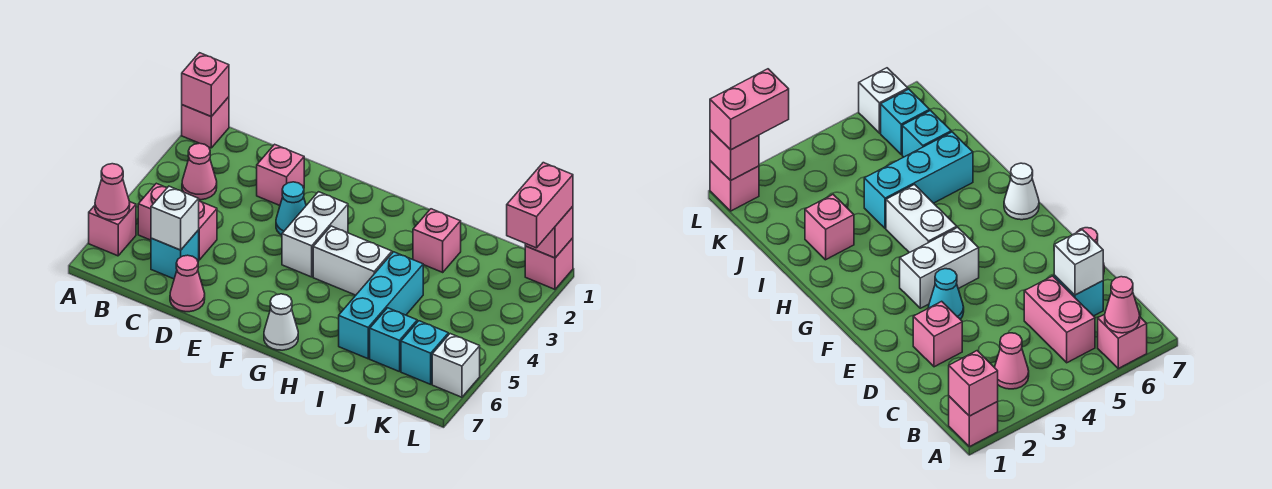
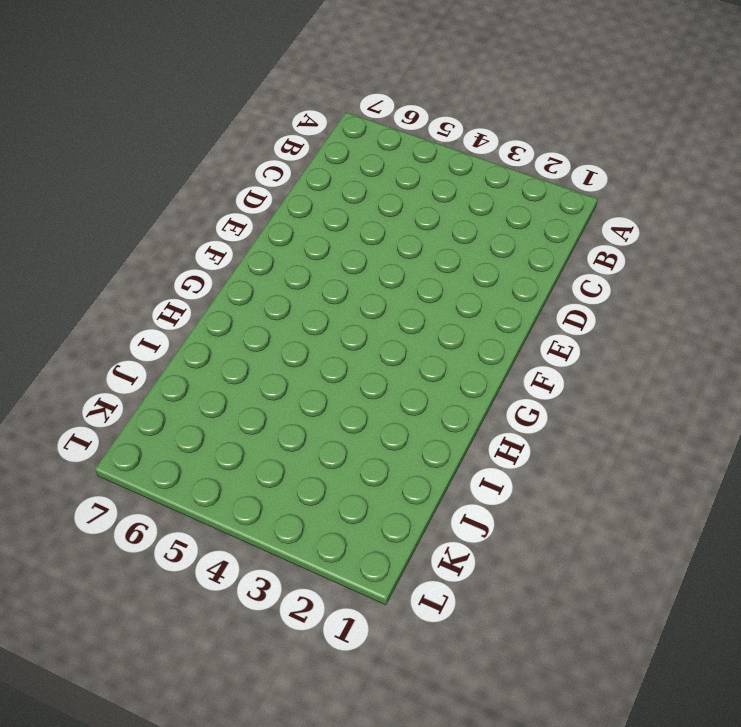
none -> pink brick A1 level 1
none -> pink brick A6 level 1
none -> pink cone B3 level 1

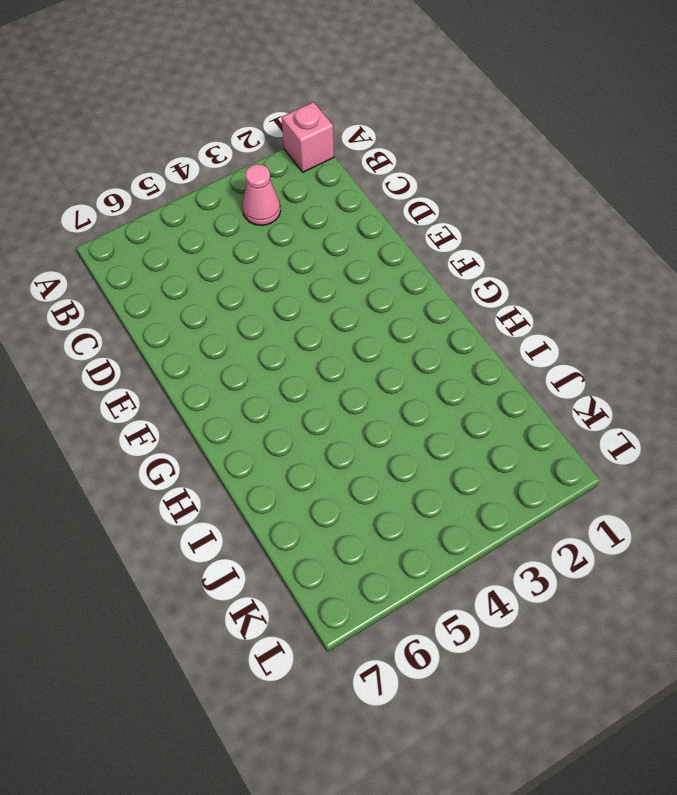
none -> pink brick A6 level 1
none -> pink brick B5:C5 level 1
none -> cyan brick C6 level 1

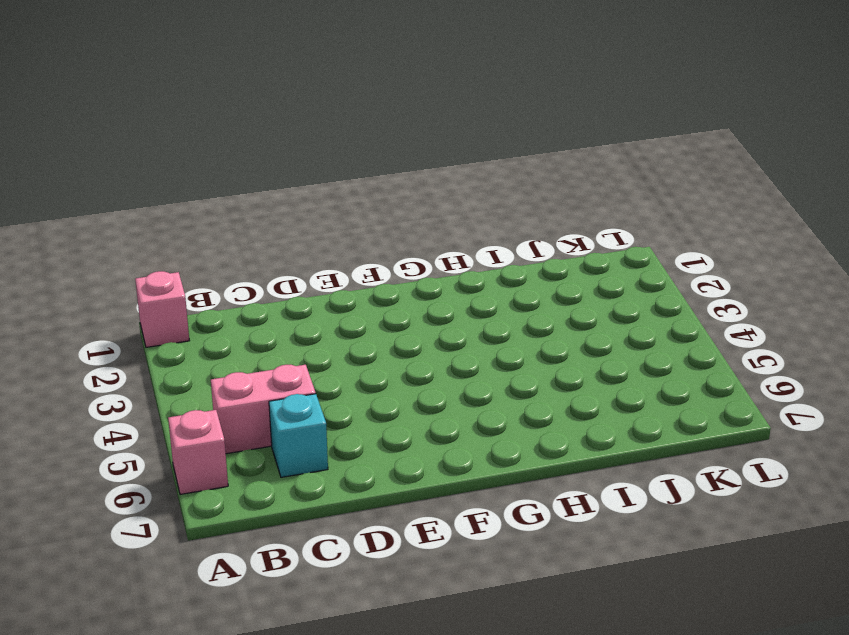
none -> pink cone B3 level 1
none -> pink brick D2 level 1
none -> pink cone D7 level 1

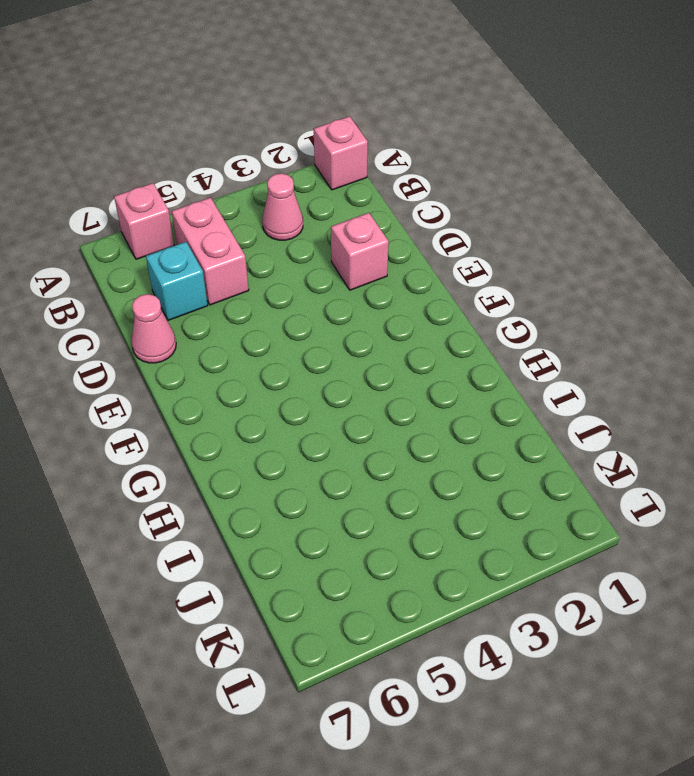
none -> cyan cone E3 level 1
none -> white brick F3:F4 level 1
none -> white brick G4:H4 level 1

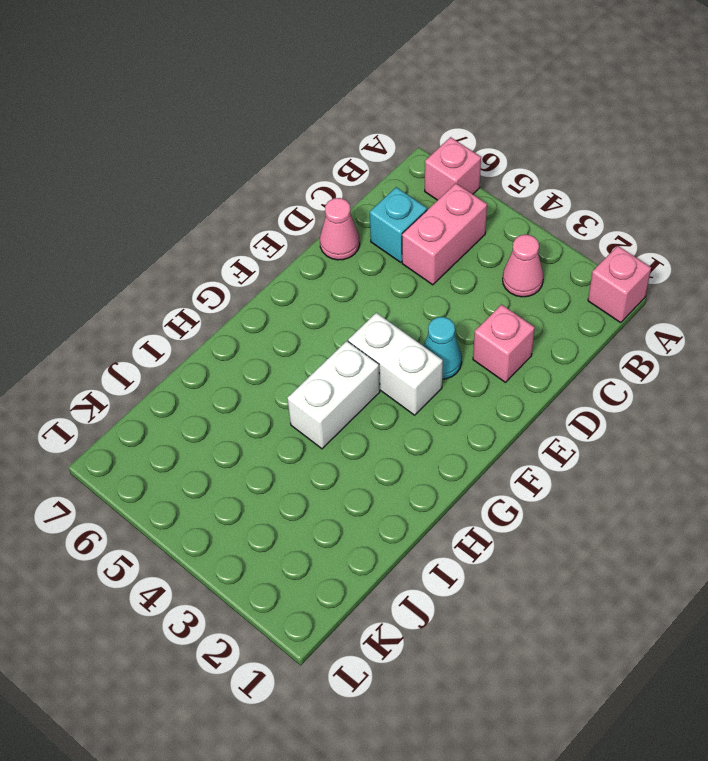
none -> white cone G7 level 1
none -> pink brick I2 level 1
none -> cyan brick I4:I6 level 1

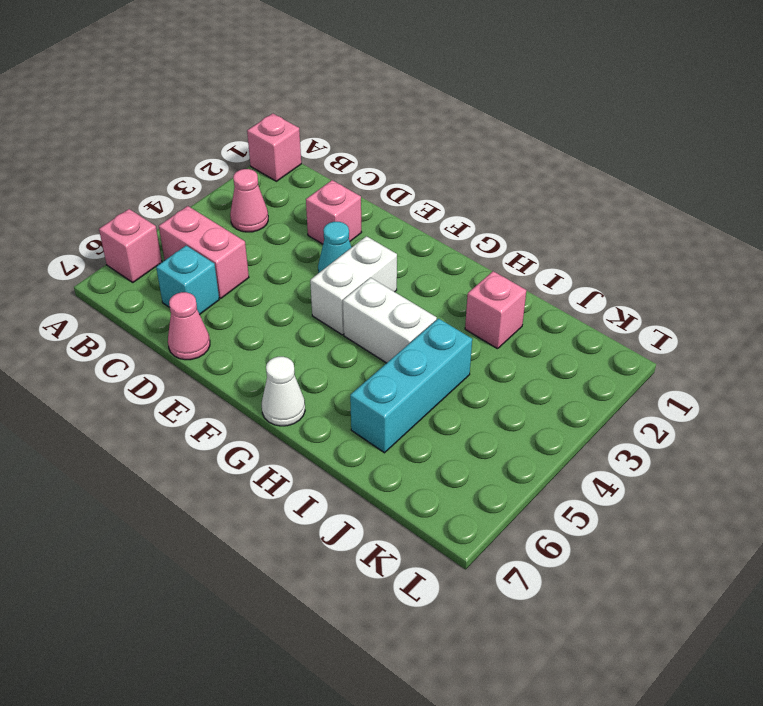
none -> cyan brick J6 level 1
none -> cyan brick K6 level 1
none -> pink brick L1 level 1

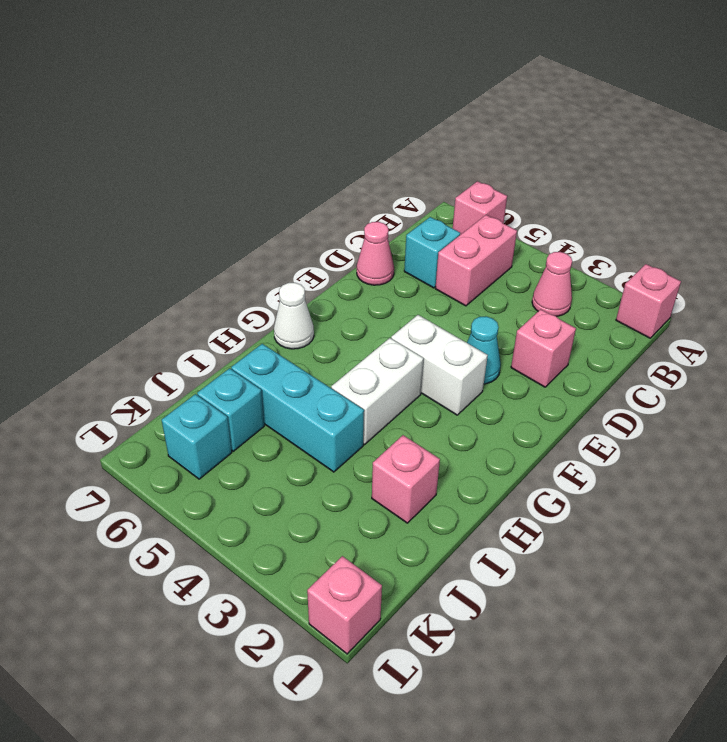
none -> white brick L6 level 1
none -> pink brick A1 level 2
none -> pink cone A6 level 2

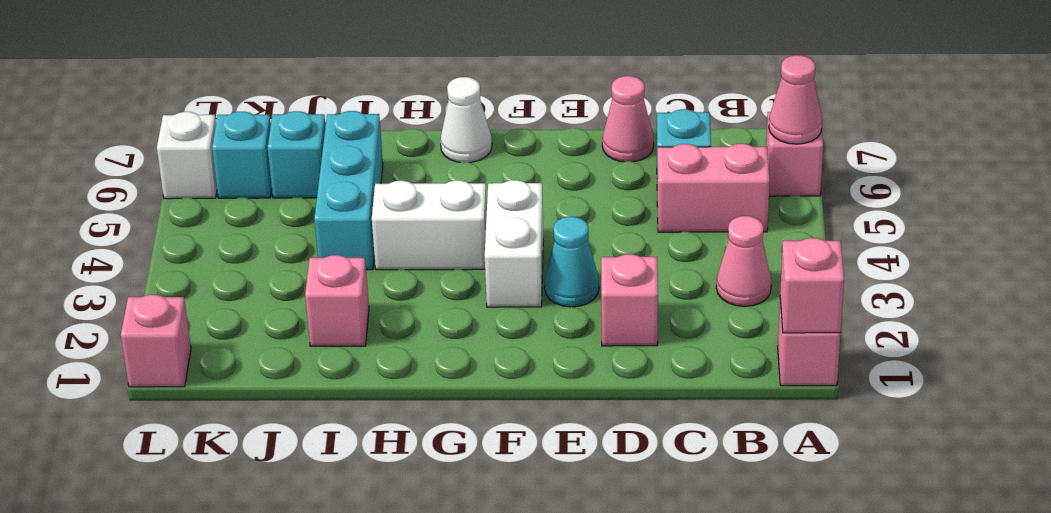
none -> white brick C6 level 2
none -> pink brick L1 level 2
none -> pink brick L1:L2 level 3

